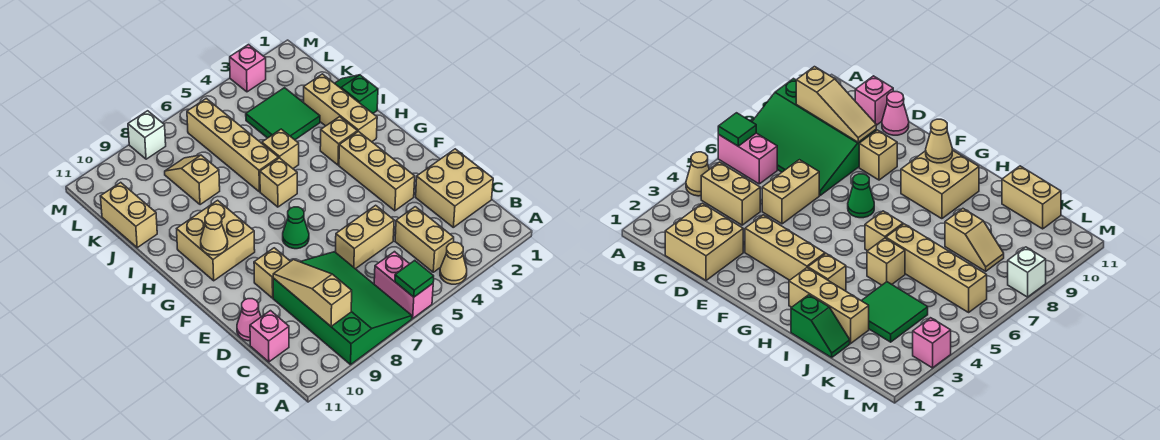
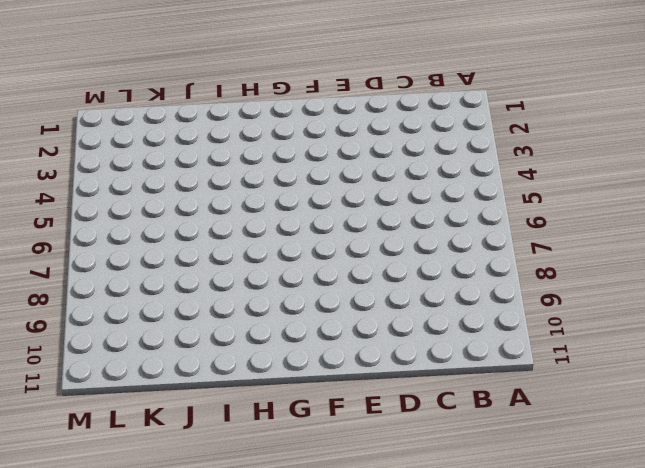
none -> tan cone A4 level 1
none -> pink brick A6:B6 level 1
none -> green slope A7:D9 level 1 top 9

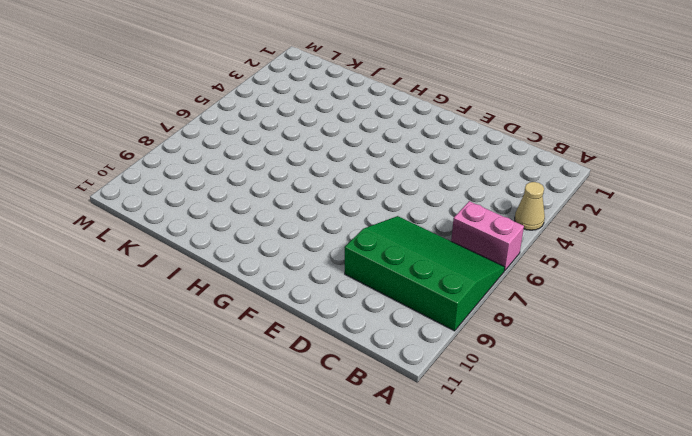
none -> tan brick B4:C4 level 1
none -> tan brick C1:D2 level 1
none -> pink brick C11 level 1

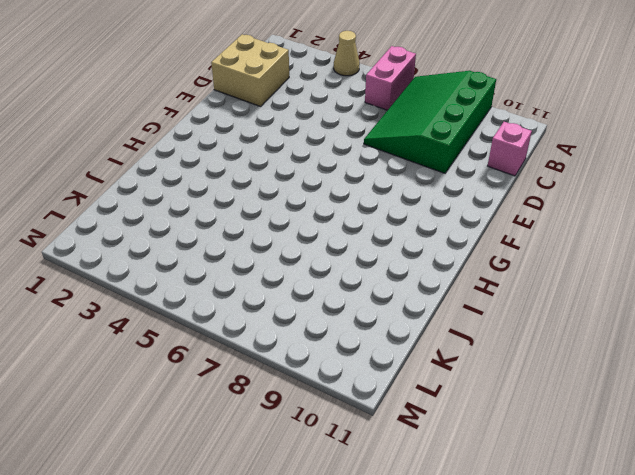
none -> tan brick B4:C4 level 1
none -> tan brick D5:D6 level 1
none -> pink cone D11 level 1

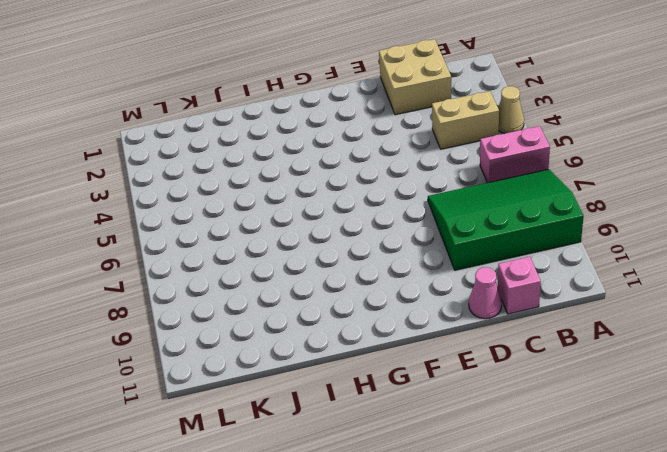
none -> tan brick D5:D6 level 1
none -> tan brick E3:G3 level 1
none -> tan brick E9 level 1

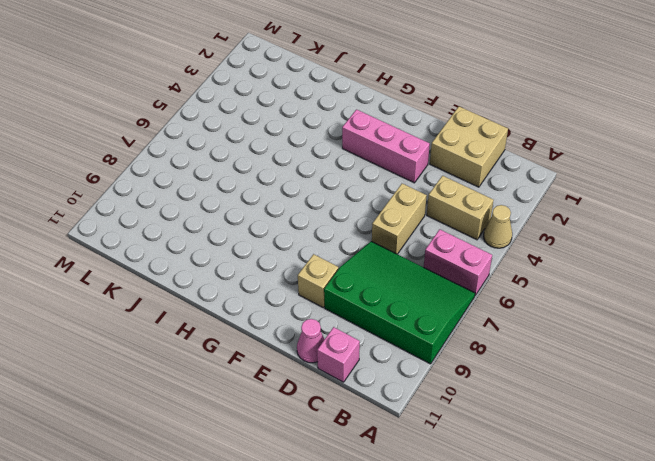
pink brick E3:G3 level 1 -> tan brick E3:G3 level 1
none -> green cone F7 level 1
none -> tan brick G9:H10 level 1
none -> tan brick H2:J2 level 1

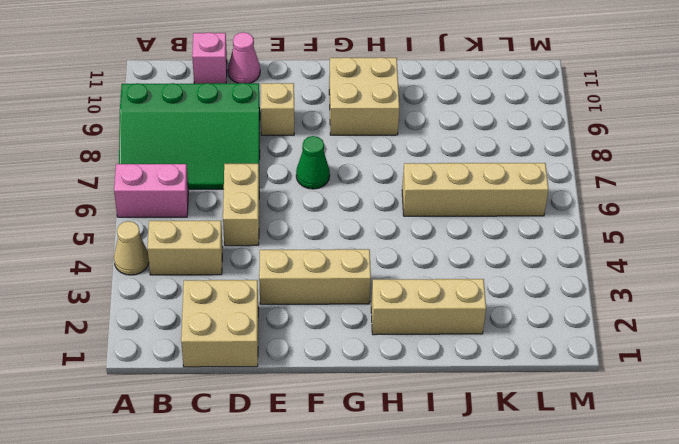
none -> tan brick H3 level 1
none -> tan brick H6 level 1
none -> green slope I1:J1 level 1 top I

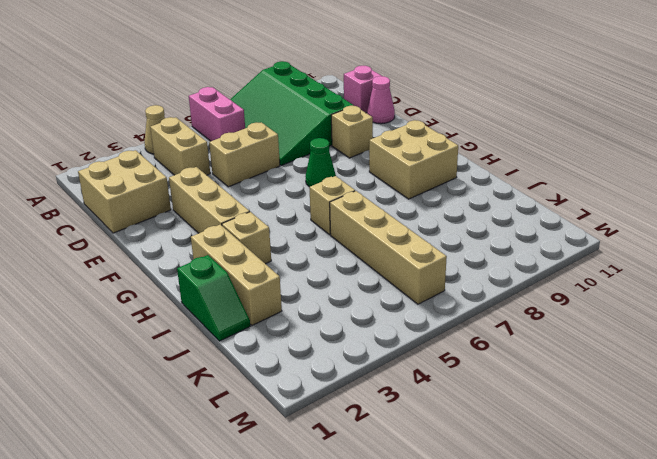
none -> tan brick I5 level 1
none -> green tile J3:K4 level 1
none -> tan slope J8:K8 level 1 top J

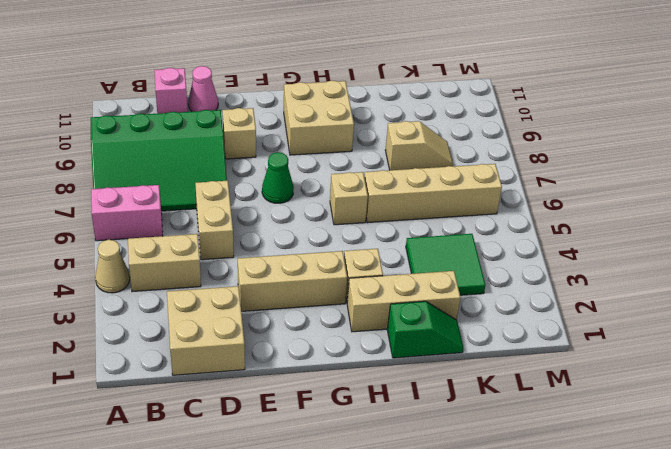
none -> tan brick I5 level 1
none -> tan brick J11:K11 level 1
none -> pink brick M3 level 1

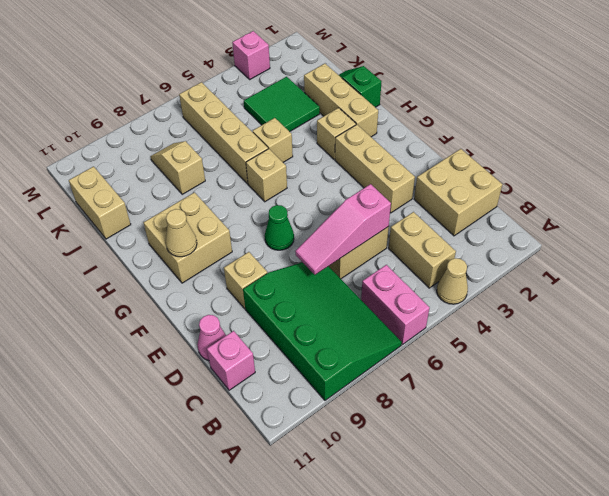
pink slope D5:D7 level 2 top 5 -> none
none -> white brick M8 level 1
none -> green tile A6 level 2
none -> tan slope B9:D9 level 2 top B

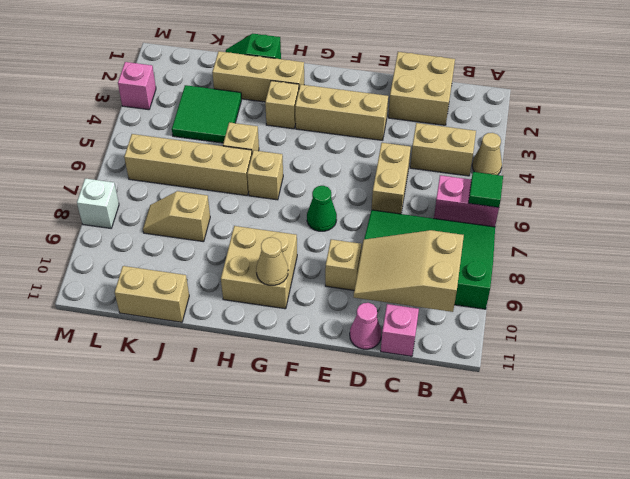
tan slope B9:D10 level 2 top B -> tan slope B9:D9 level 2 top B

